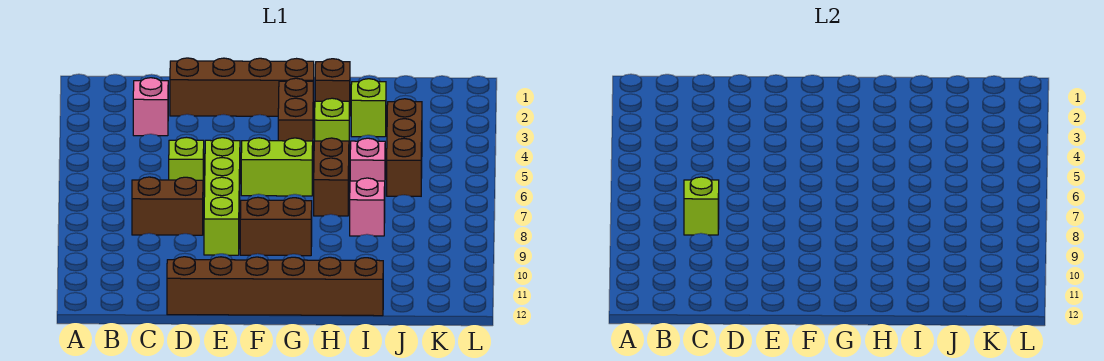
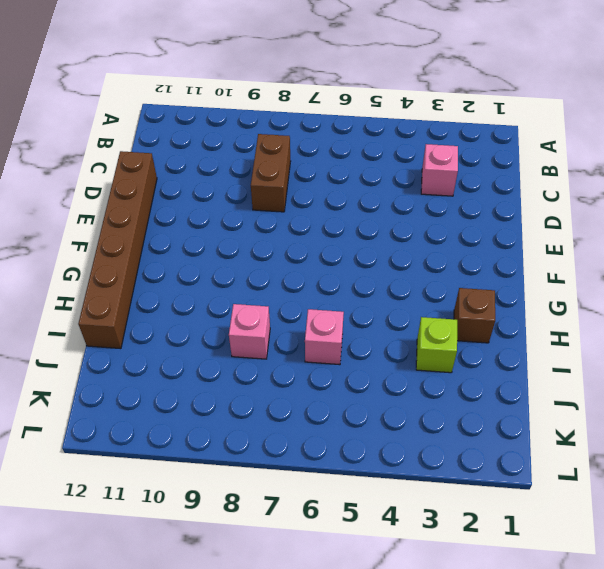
none -> brown brick D2:G2 level 1
none -> lime brick D6 level 1
none -> lime brick E6:E9 level 1

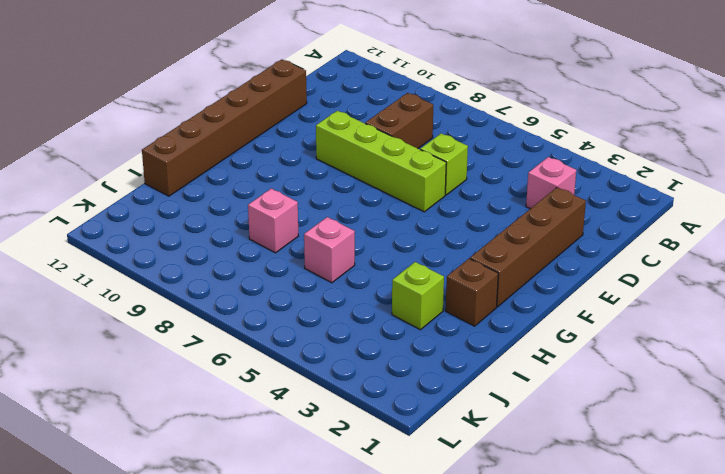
none -> lime brick F6:G6 level 1
none -> brown brick F9:G9 level 1
none -> brown brick G3:G4 level 1

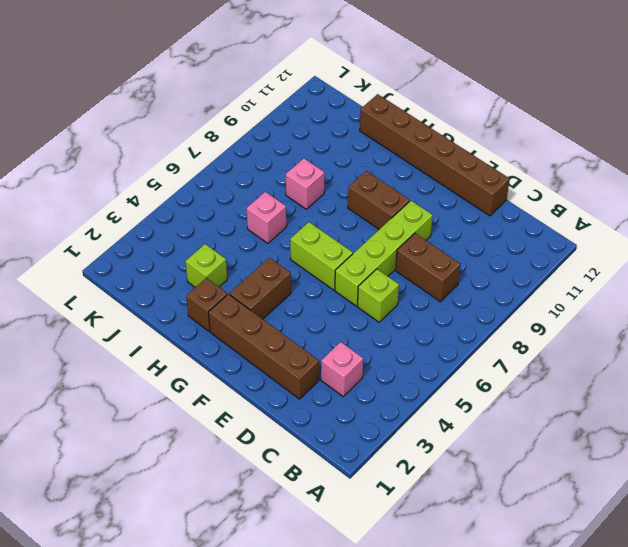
none -> lime brick H4 level 1
none -> brown brick H6:H7 level 1
none -> brown brick J4:J6 level 1

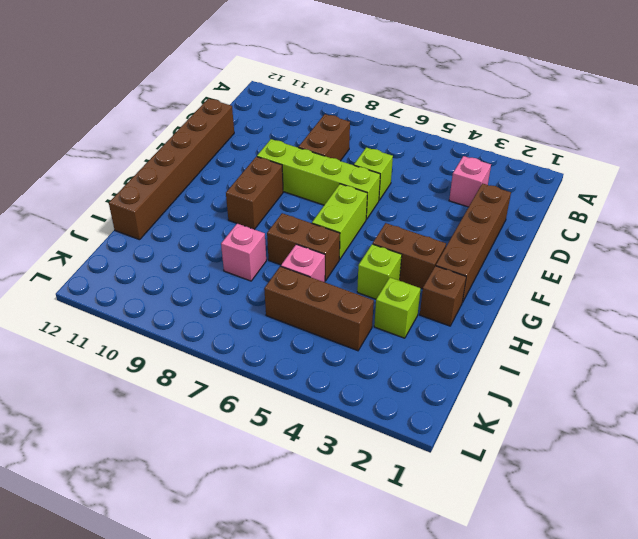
none -> lime brick C8 level 2

